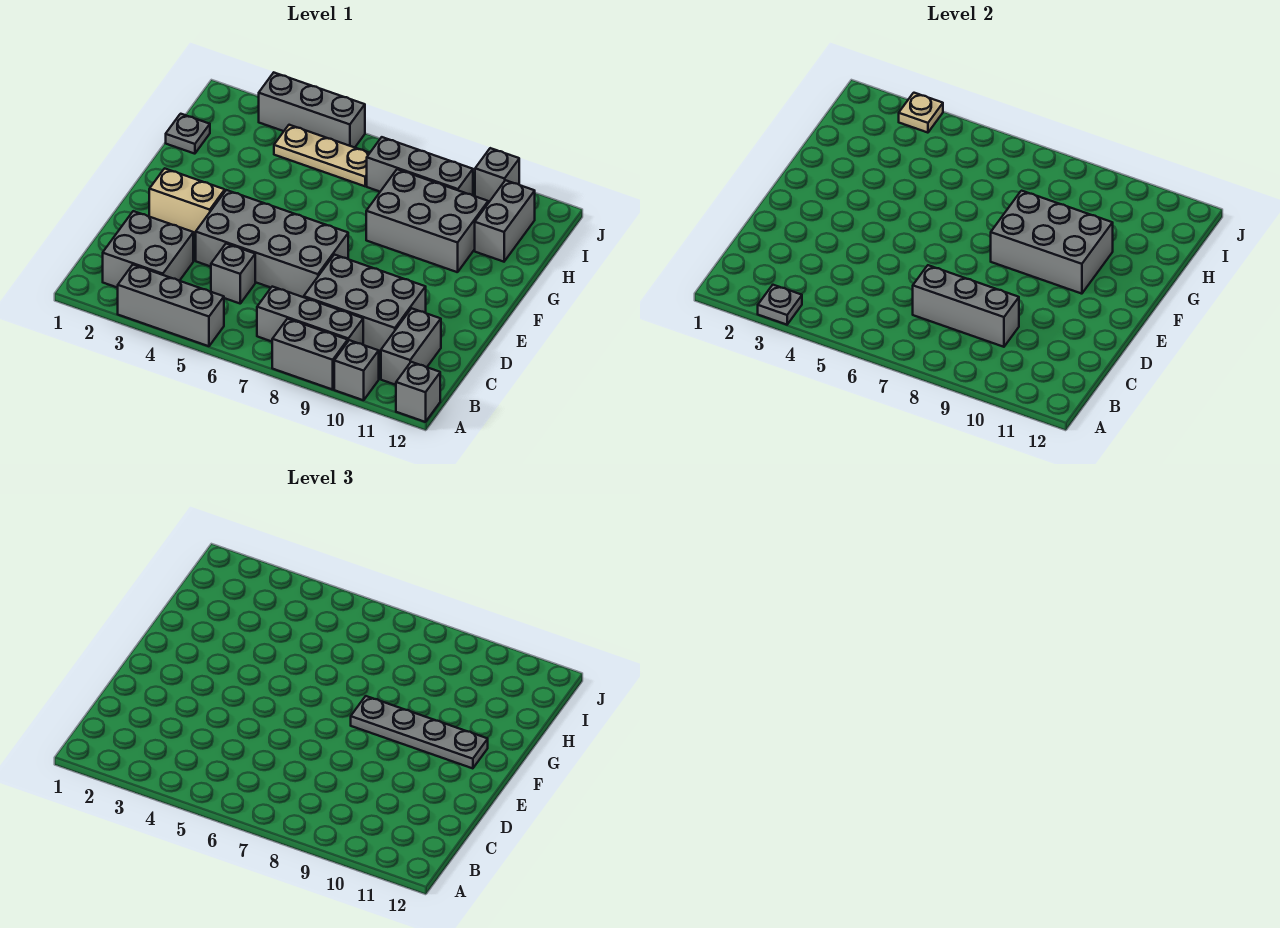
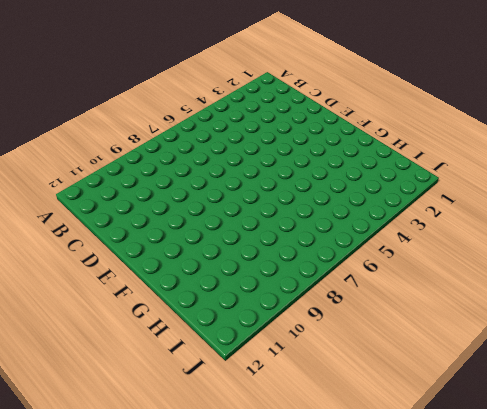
none -> grey brick A3:A5 level 1
none -> grey brick A8:A9 level 1
none -> grey brick A10 level 1

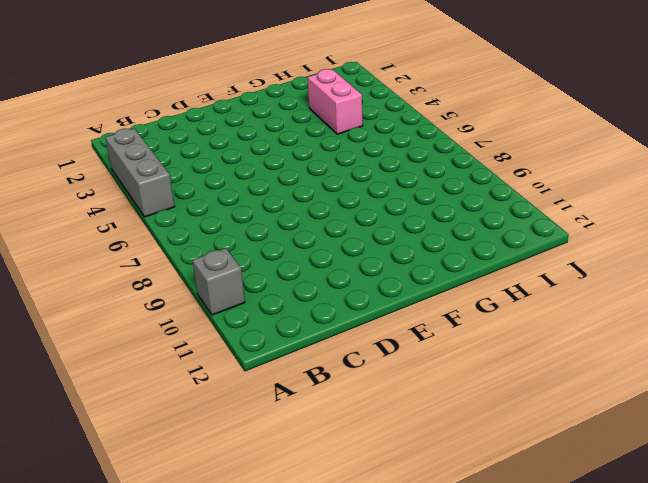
pink brick H3:H4 level 1 -> none
none -> grey brick A8:A9 level 1
none -> grey brick A12 level 1
none -> grey brick B2:C3 level 1

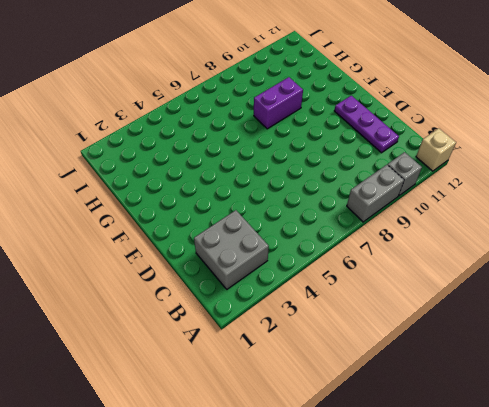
tan brick A12 level 1 -> grey brick A12 level 1
purple plate C11:E11 level 1 -> grey brick B11:C11 level 1
purple brick G8:G9 level 1 -> grey brick G8:H10 level 1
none -> grey brick A3:A5 level 1
none -> grey brick B7:B9 level 1
none -> grey brick C5 level 1

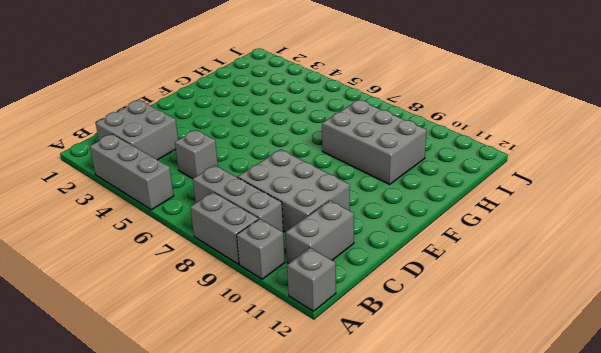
none -> grey brick D4:E7 level 1
none -> tan brick E2:E3 level 1
none -> grey plate H1 level 1

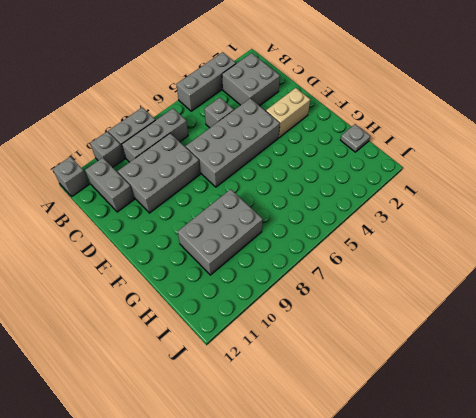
none -> grey brick H11:I11 level 1
none -> tan plate I4:I6 level 1
none -> grey brick I7:I9 level 1

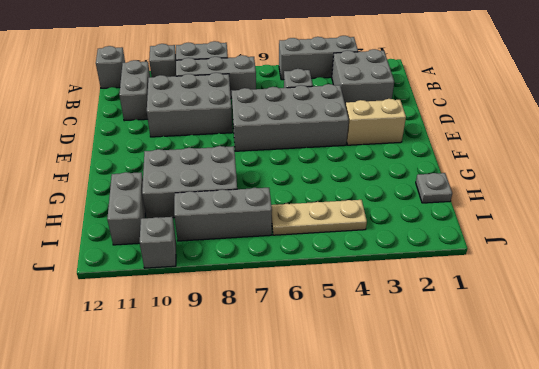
none -> grey brick J3:J5 level 1
none -> grey plate A3 level 2
none -> grey brick C7:C9 level 2

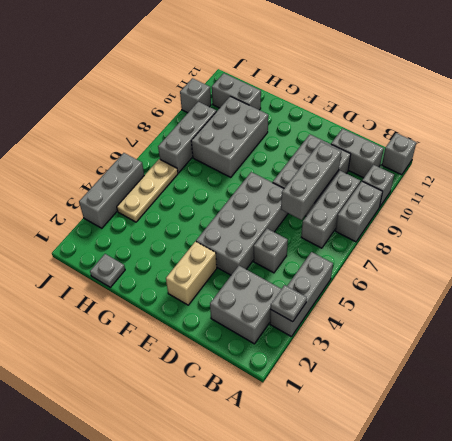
none -> grey brick F8:G10 level 2
none -> tan plate J3 level 2
none -> grey plate F8:F11 level 3

